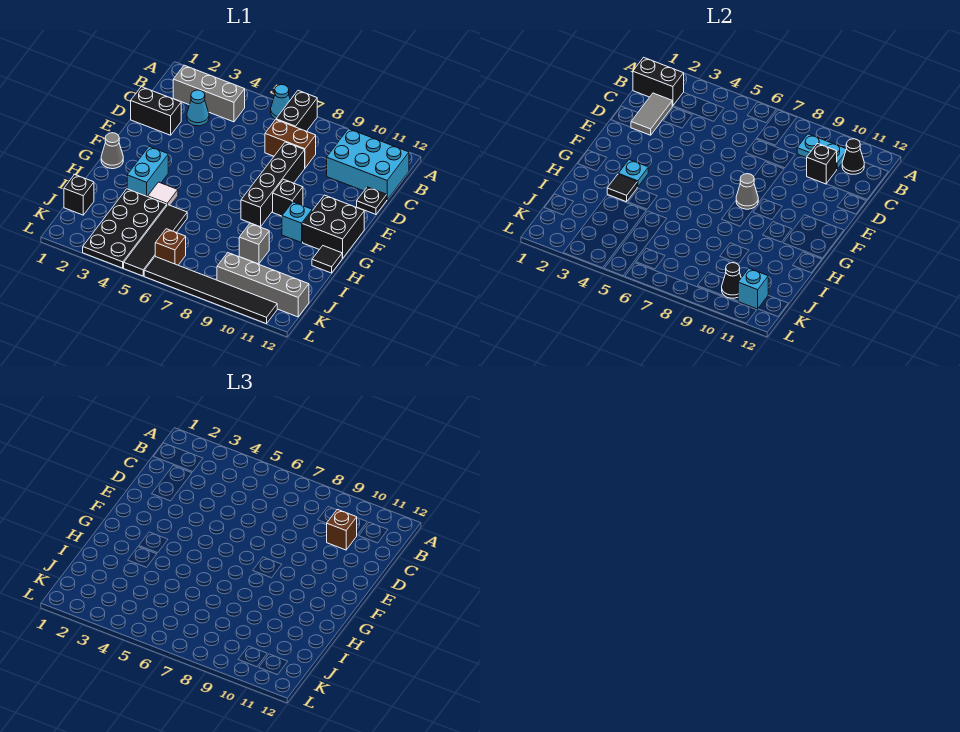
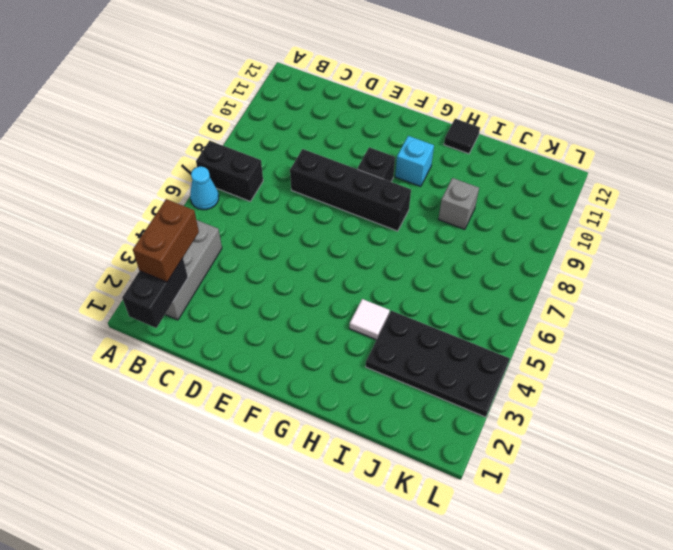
brown brick B2:B3 level 3 -> brown brick C7:C8 level 1
none -> cyan brick B10:C12 level 1
none -> cyan cone C3 level 1
none -> black brick D1:D2 level 1
none -> black plate D12 level 1

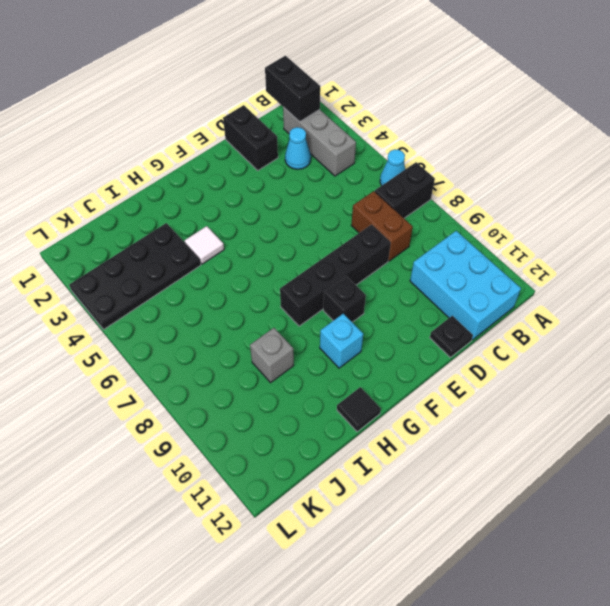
none -> black brick F11:G12 level 1
none -> grey cone G1 level 1
none -> cyan brick G3:H3 level 1
none -> black tile I5:L5 level 1

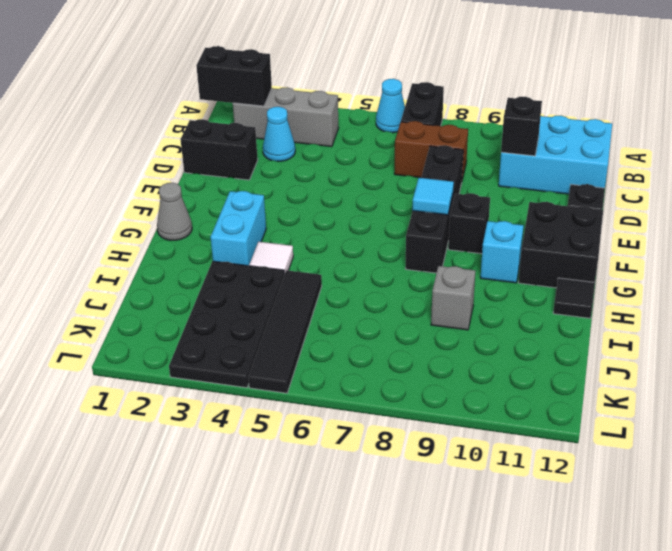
cyan tile F8 level 2 -> grey cone F8 level 2
none -> black brick J1 level 1
none -> brown brick K6 level 1
none -> grey brick K9:K12 level 1
none -> black tile L6:L11 level 1

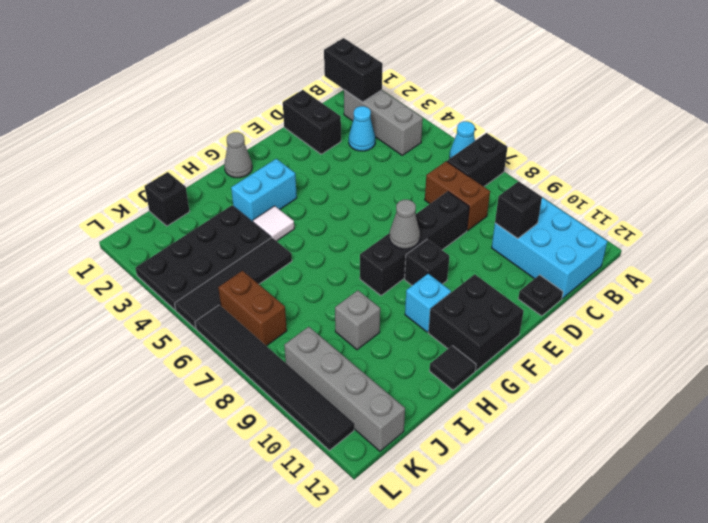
brown brick K6:K7 level 1 -> brown brick K6 level 1
none -> cyan plate B9:B10 level 2
none -> black cone B11 level 2
none -> grey tile C2:D2 level 2
none -> cyan plate G3 level 2

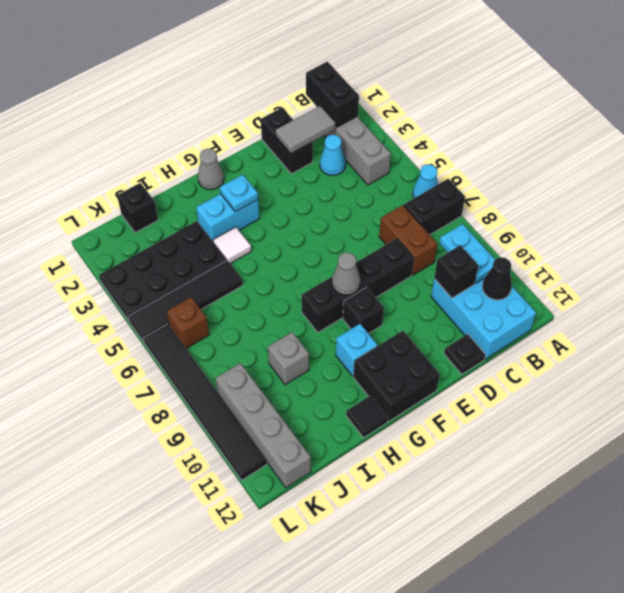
none -> black tile H3 level 2
none -> black cone K10 level 2
none -> cyan brick K11 level 2
none -> brown brick C10 level 3

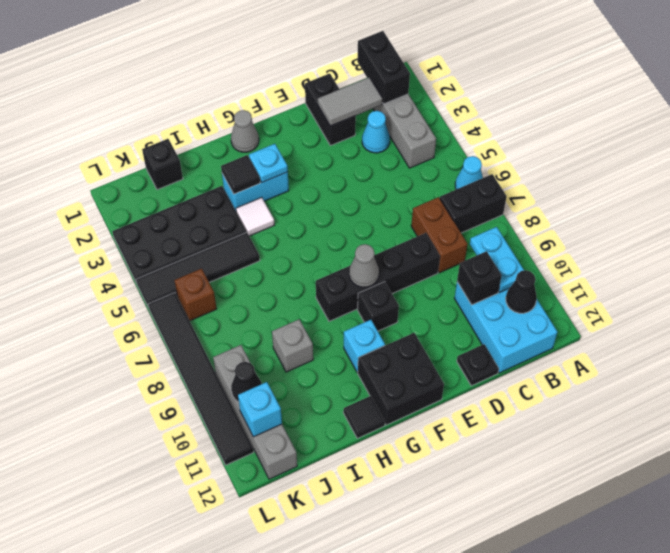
none -> brown brick C10 level 3

